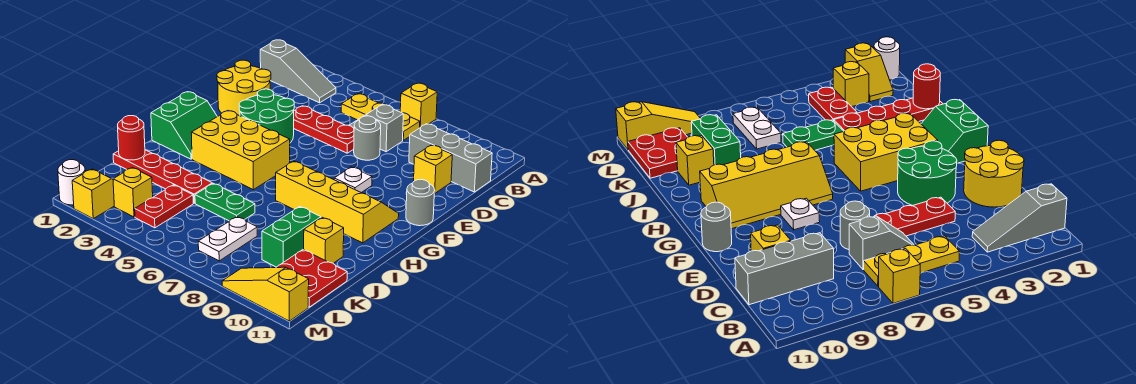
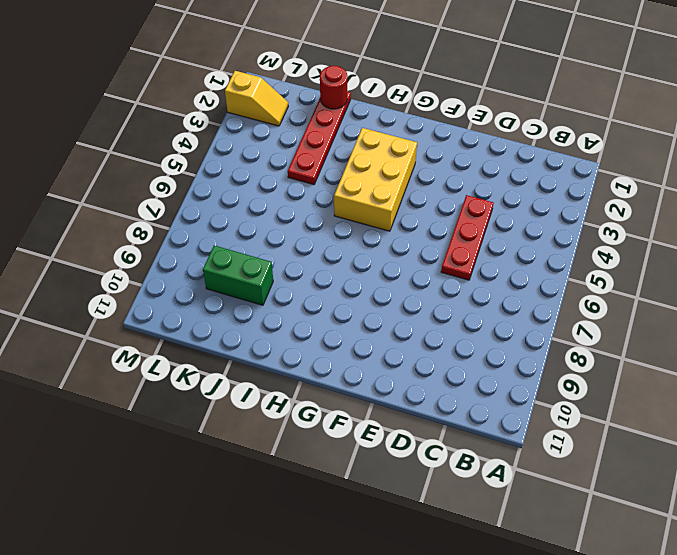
none -> yellow brick A7 level 1
none -> grey slope B1:B3 level 1 top 1
none -> yellow plate B5:B7 level 1

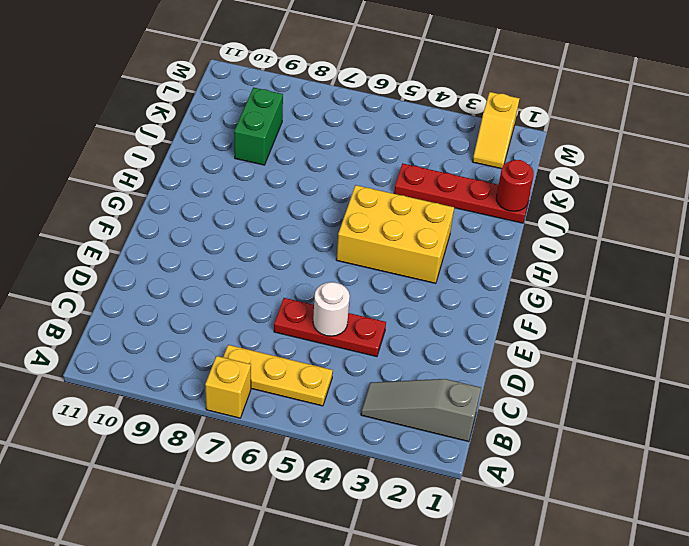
white round brick D5 level 2 -> white round brick M1 level 1
none -> grey slope C6:C7 level 1 top 7
none -> grey brick C9:C11 level 1
none -> yellow round brick D1:E2 level 1

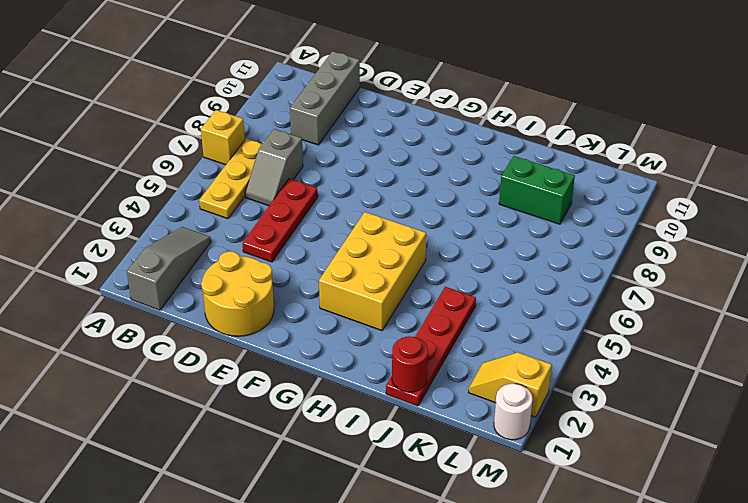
none -> grey round brick D7 level 1
none -> yellow brick D10 level 1
none -> green round brick E3:F4 level 1

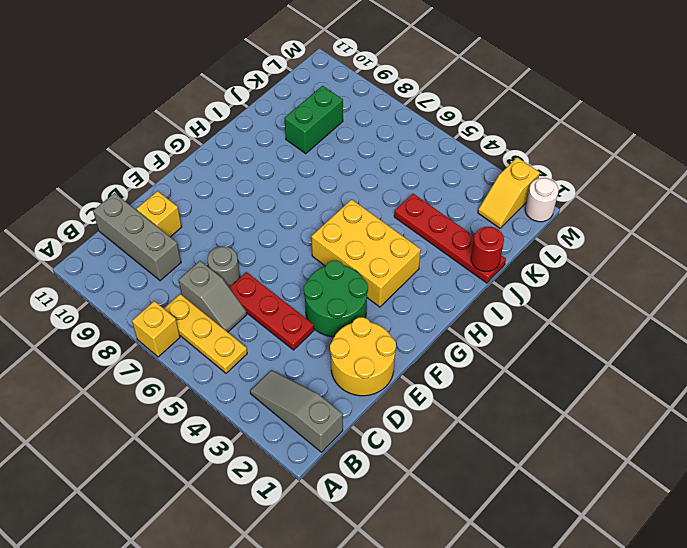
none -> white plate F8 level 1
none -> grey round brick F11 level 1
none -> green slope G1:H2 level 1 top 1

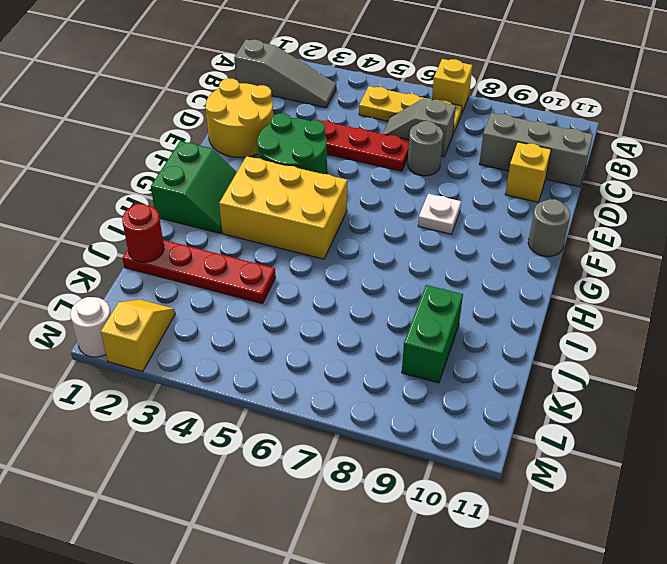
none -> yellow slope G7:H10 level 1 top H
none -> green plate J5:J6 level 1
none -> yellow brick J10 level 1

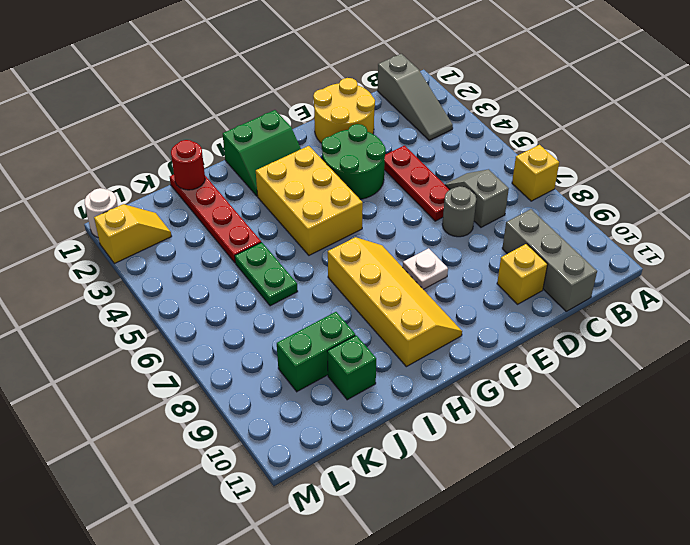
green brick J10 level 1 -> yellow brick J10 level 1
none -> yellow plate B5:B7 level 1
none -> grey round brick F11 level 1
none -> red plate K4:L4 level 1

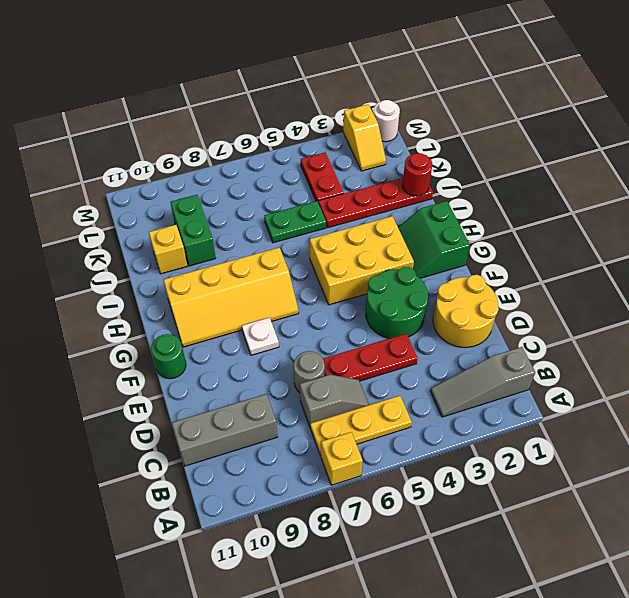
green round brick F11 level 1 -> grey round brick F11 level 1
none -> yellow brick D10 level 1
none -> white plate K7:L7 level 1
none -> red plate K10:L11 level 1

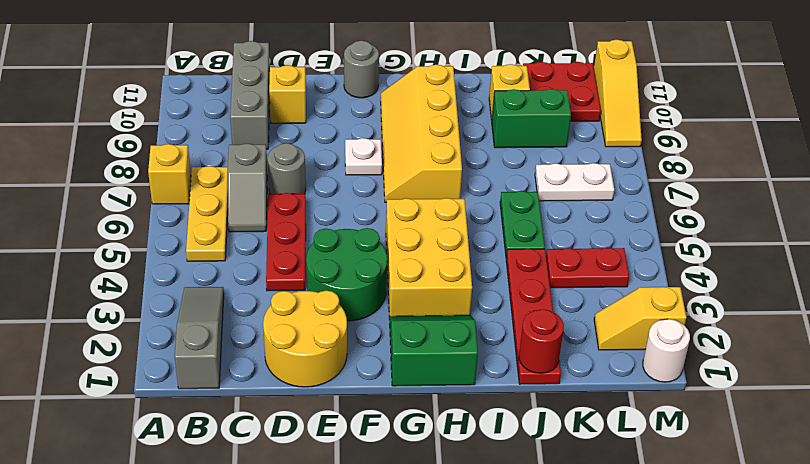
none -> yellow brick L3 level 1

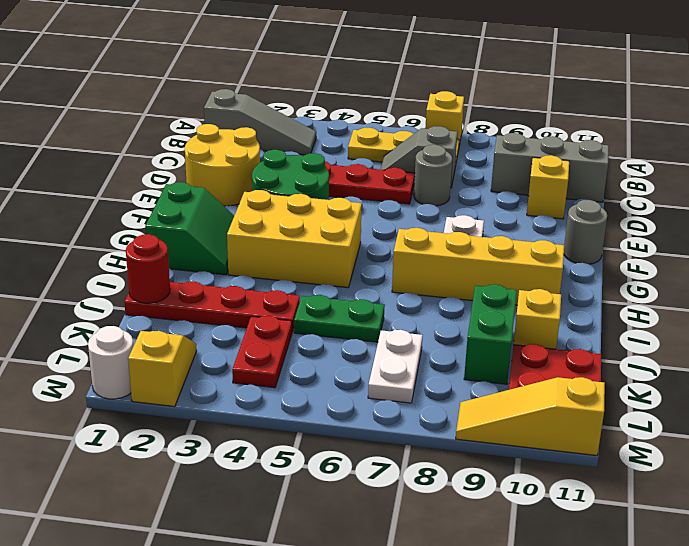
none -> yellow brick L3 level 1

